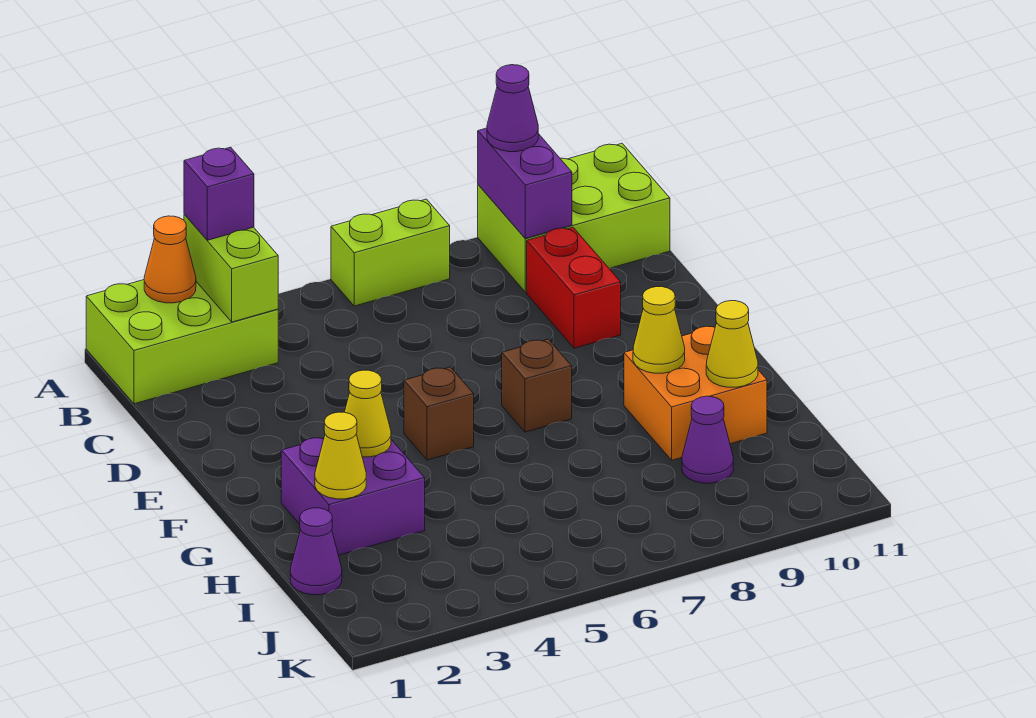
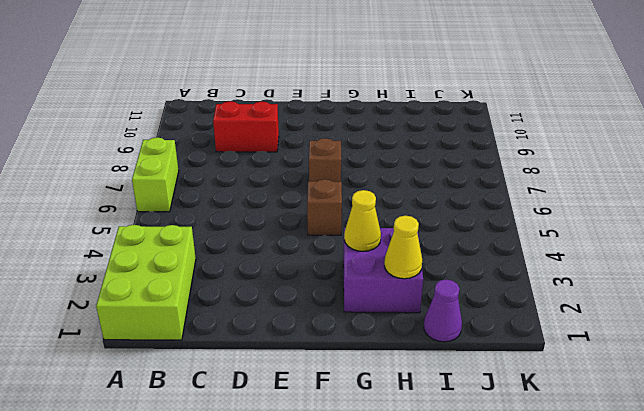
none -> lime brick A9:B11 level 1
none -> orange brick G9:H10 level 1
none -> purple cone I9 level 1

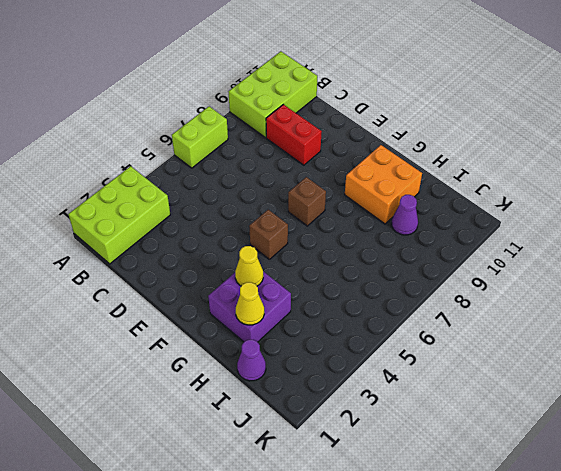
none -> orange cone A2 level 2
none -> lime brick A3:B3 level 2
none -> purple brick A9:B9 level 2

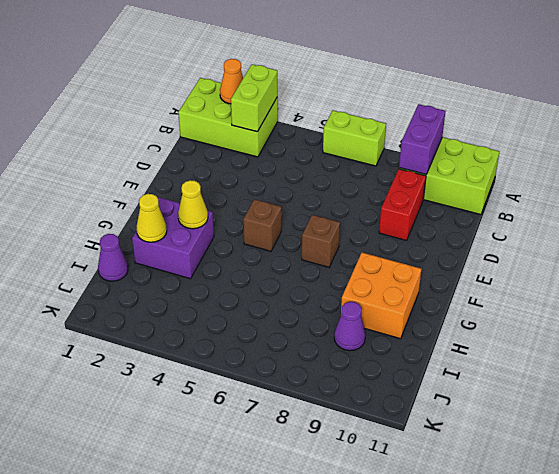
none -> yellow cone G9 level 2
none -> yellow cone H10 level 2
none -> purple brick A3 level 3

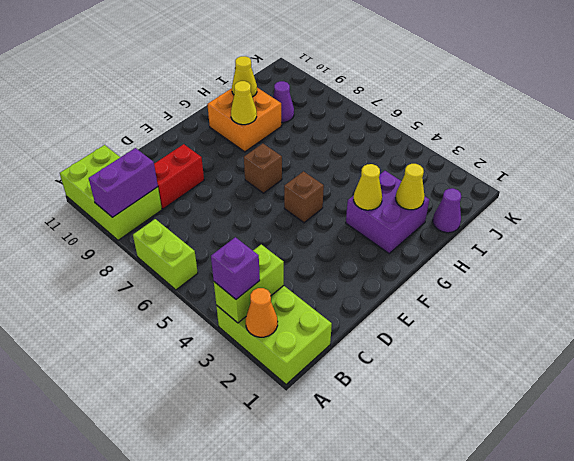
none -> purple cone A9 level 3

